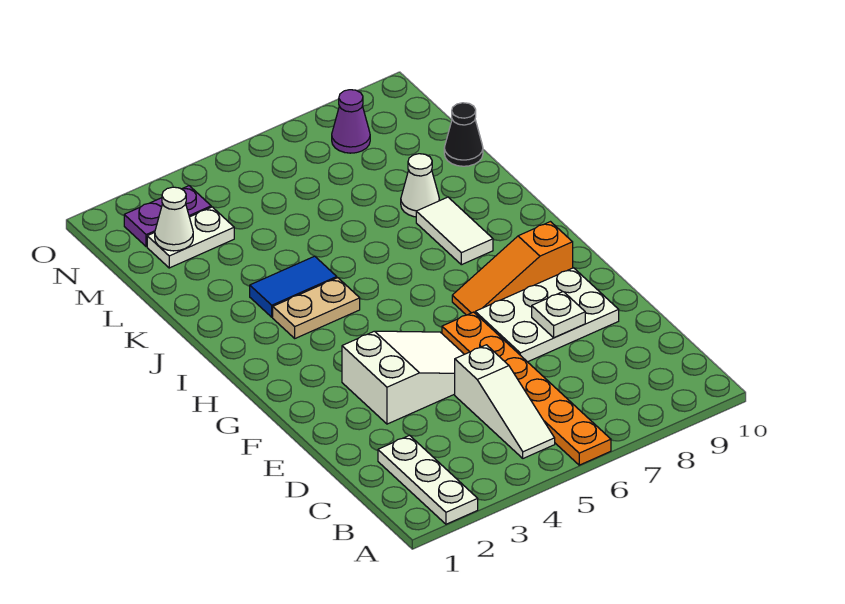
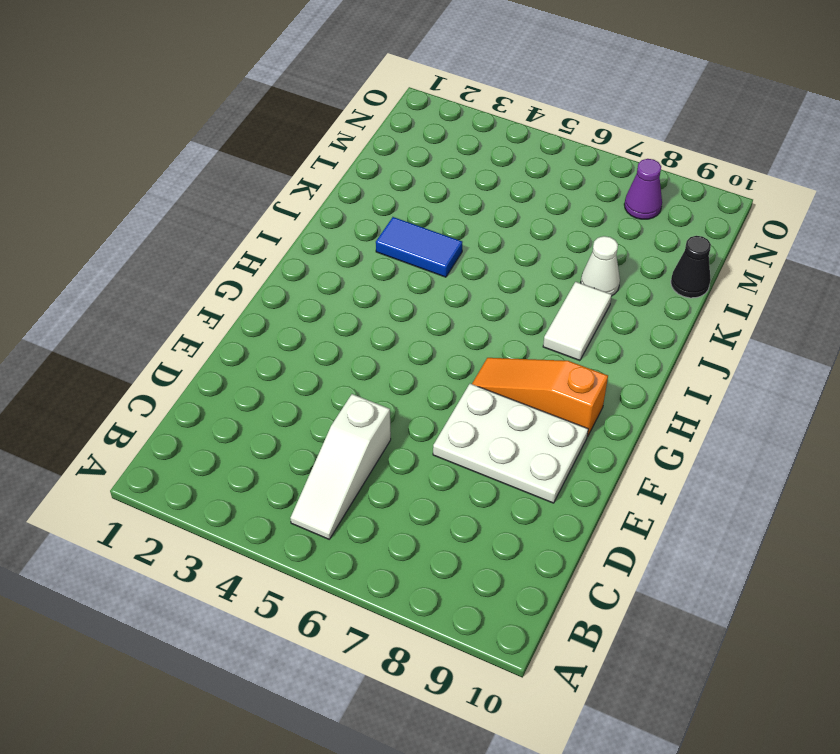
none -> white plate A2:C2 level 1
none -> orange plate A6:F6 level 1
none -> white slope E3:F5 level 1 top 3

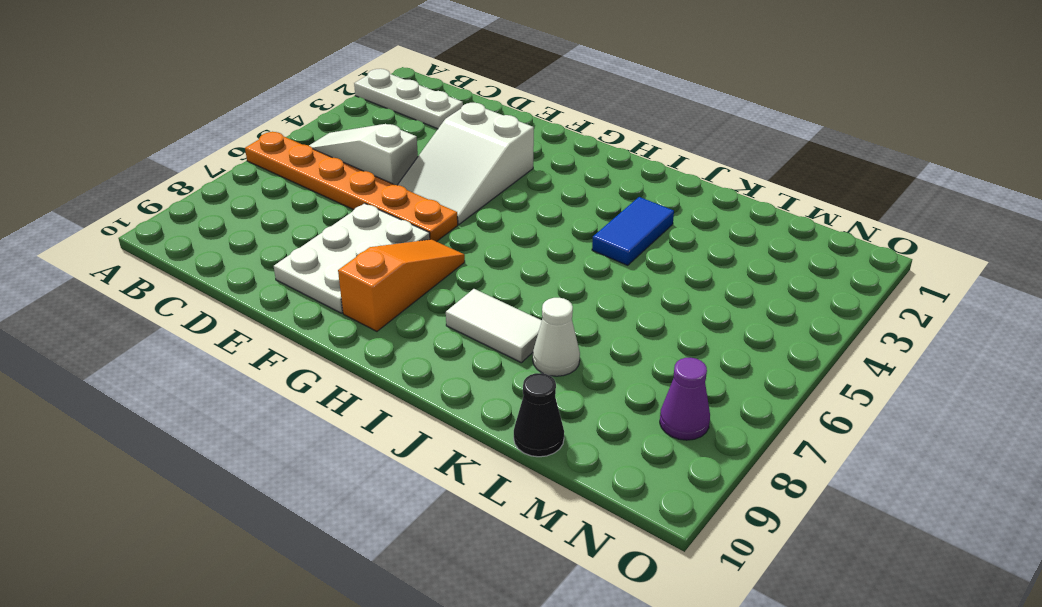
none -> tan plate I3:I4 level 1
none -> white plate M2:M3 level 1
none -> purple plate N2:N3 level 1

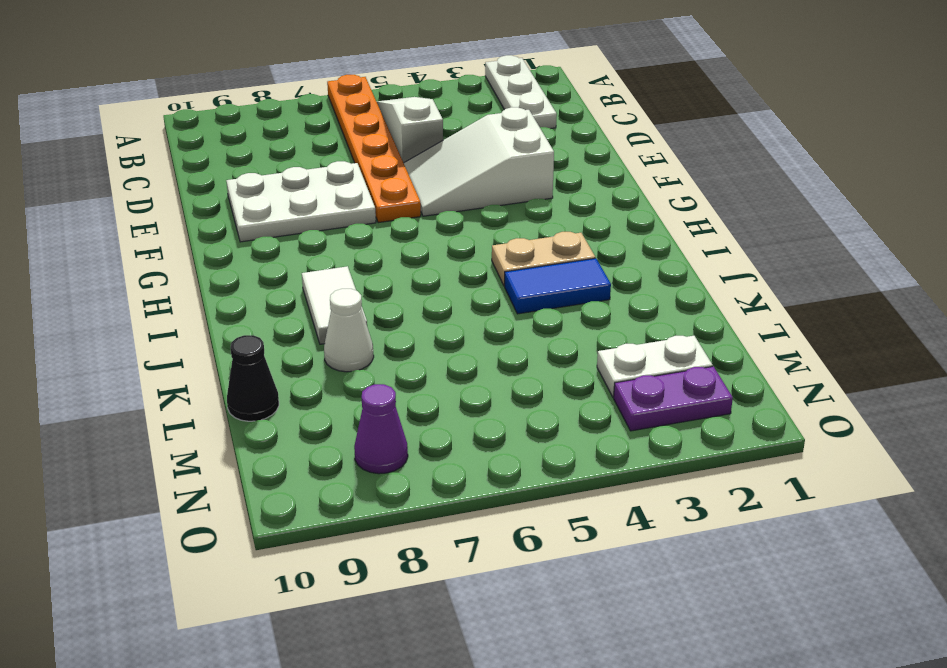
none -> orange slope G7:G9 level 1 top 9
none -> white plate E8 level 2
none -> white cone M2 level 2

